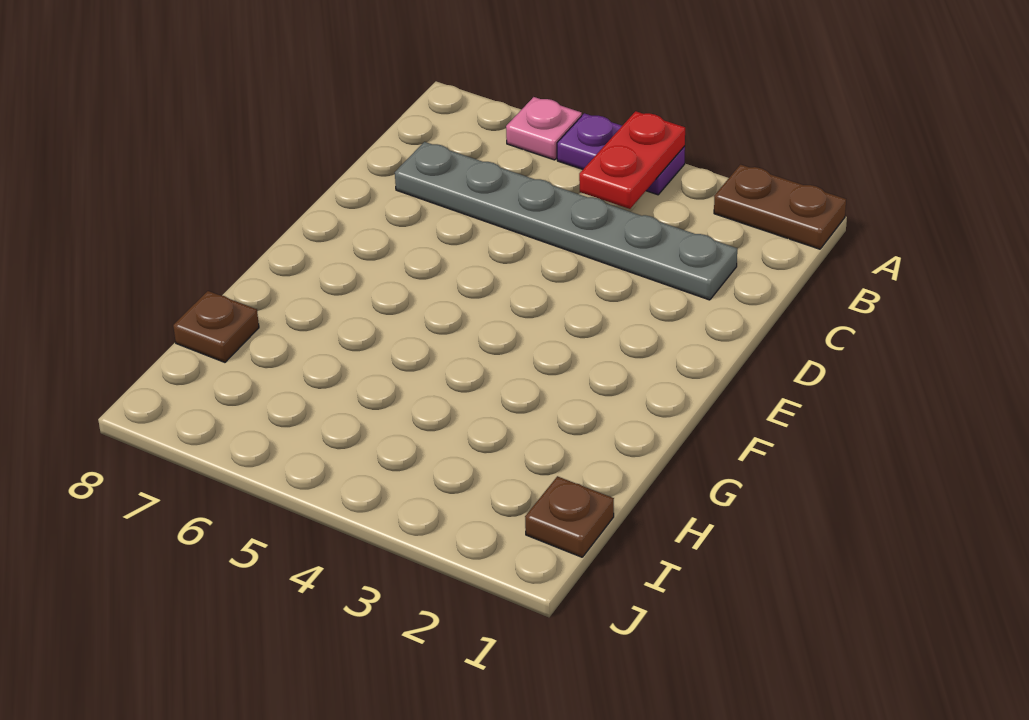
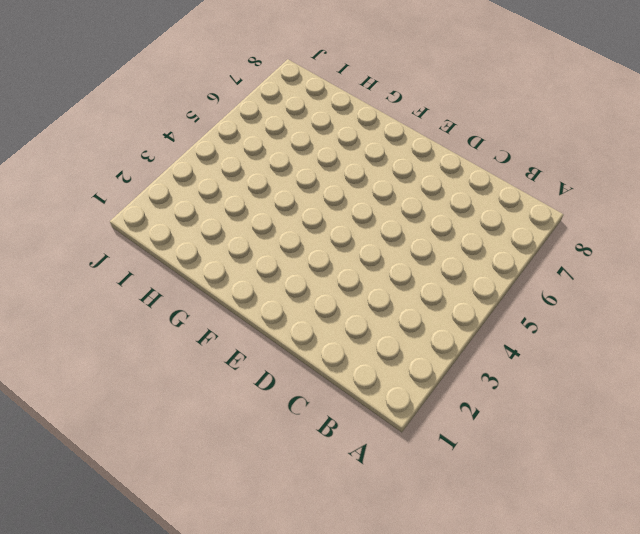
none -> brown plate A1:A2 level 1
none -> purple plate A4:A5 level 1

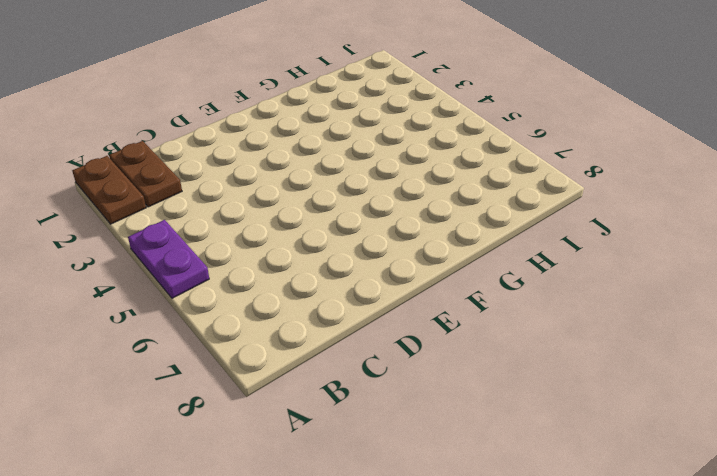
brown plate B1:B2 level 1 -> none
none -> pink plate A6 level 1
none -> grey plate C2:C7 level 1

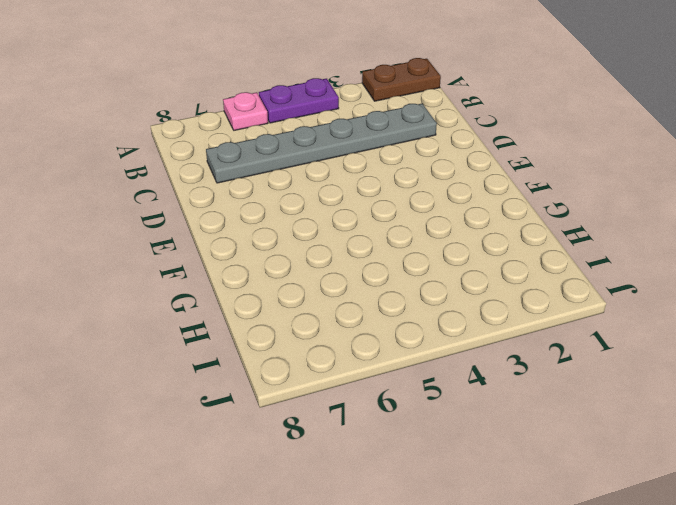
none -> brown plate H8 level 1
none -> brown plate I1 level 1

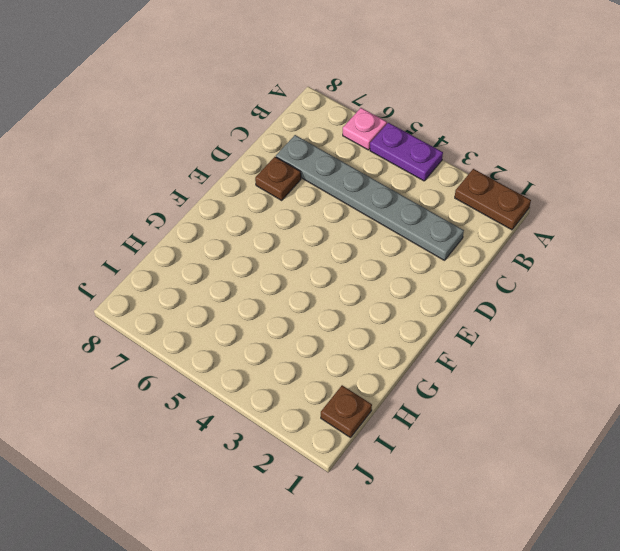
brown plate D7 level 1 -> brown plate H8 level 1
none -> red plate A4:B4 level 2

